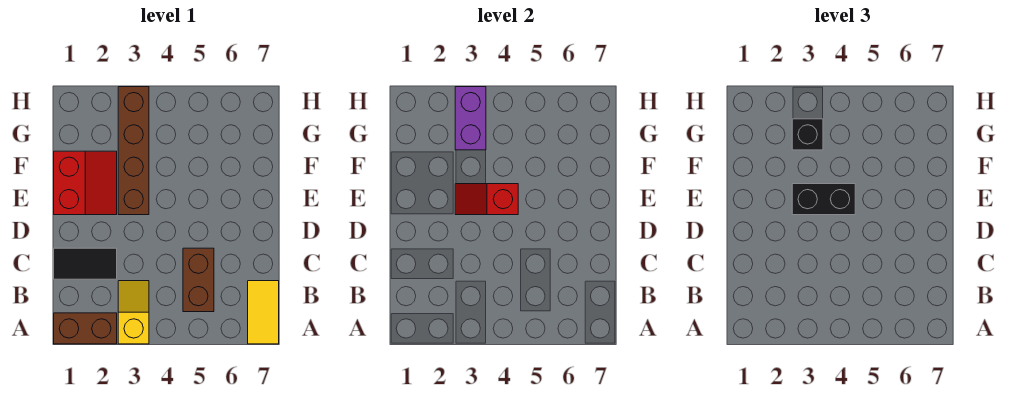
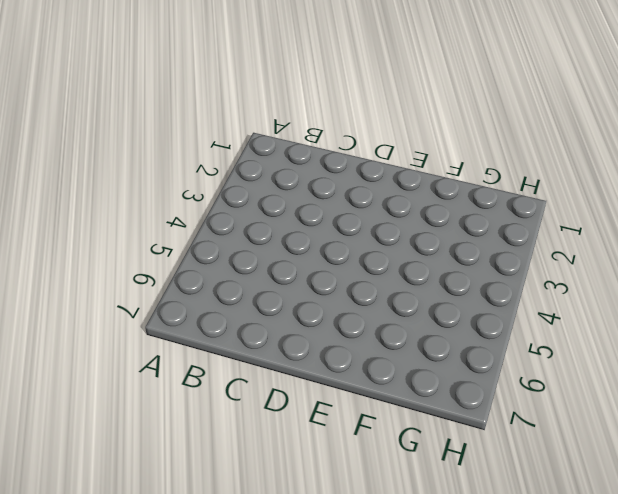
none -> brown brick A1:A2 level 1
none -> yellow slope A3:B3 level 1 top A

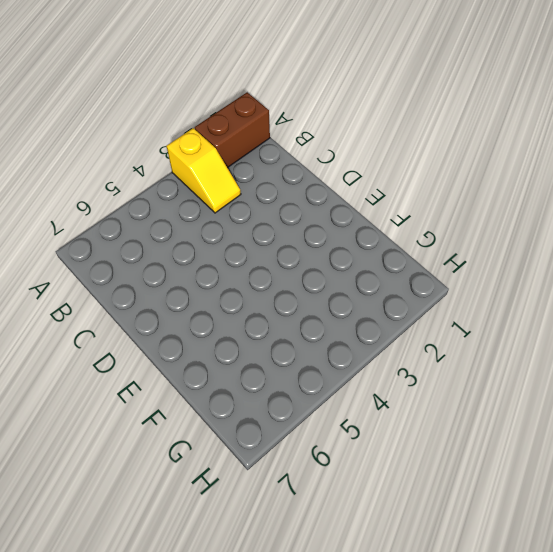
none -> yellow tile A7:B7 level 1
none -> brown brick B5:C5 level 1

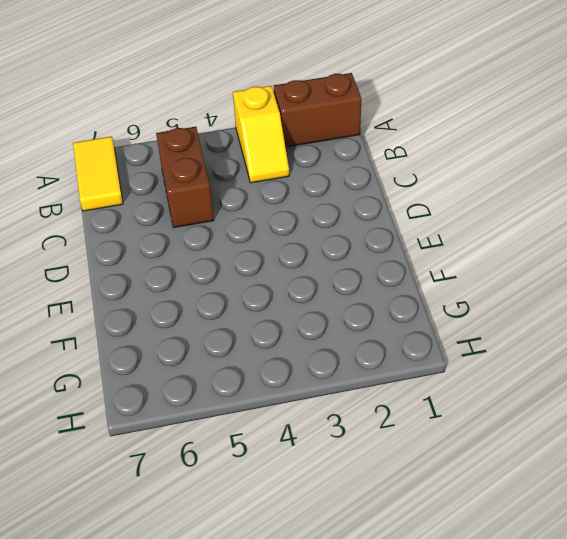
none -> black tile C1:C2 level 1
none -> red slope E1:F2 level 1 top 1

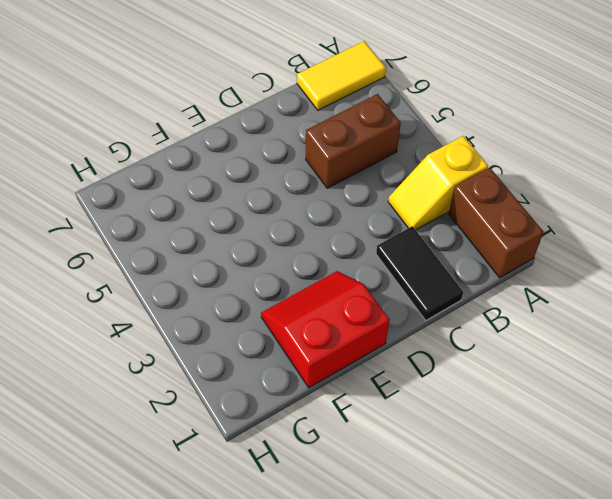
none -> brown brick E3:H3 level 1
none -> red slope E3:E4 level 2 top 4

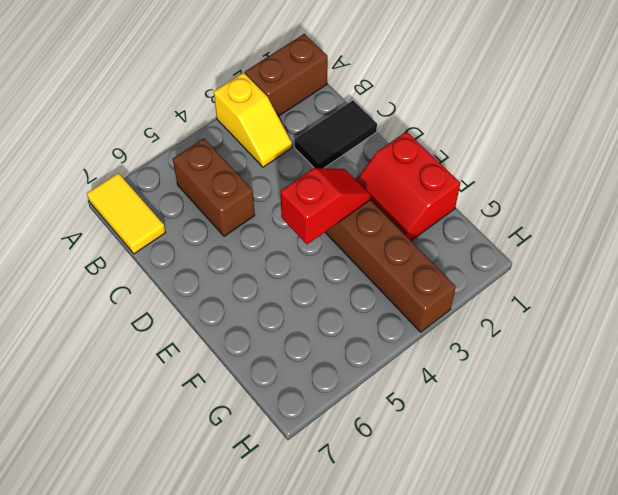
none -> purple brick G3:H3 level 2
none -> black brick E3:E4 level 3

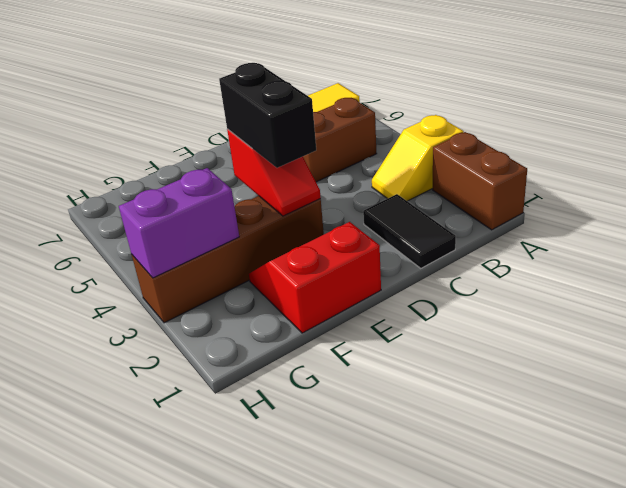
none -> black brick G3 level 3

